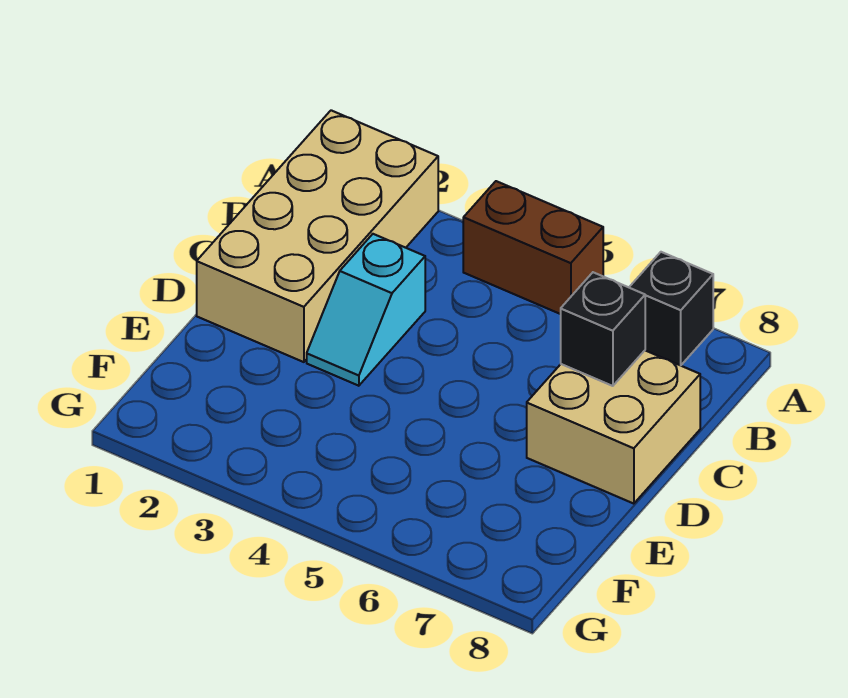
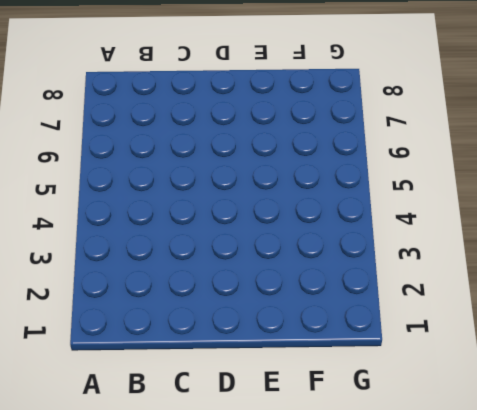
none -> tan brick A1:D2 level 1
none -> brown brick A4:A5 level 1

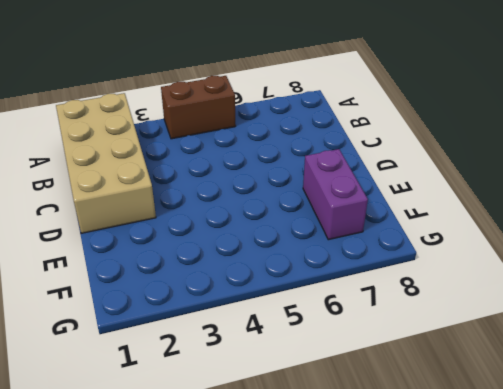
purple brick E7:F7 level 1 -> none
none -> black brick A7 level 1
none -> cyan slope C3:D3 level 1 top C

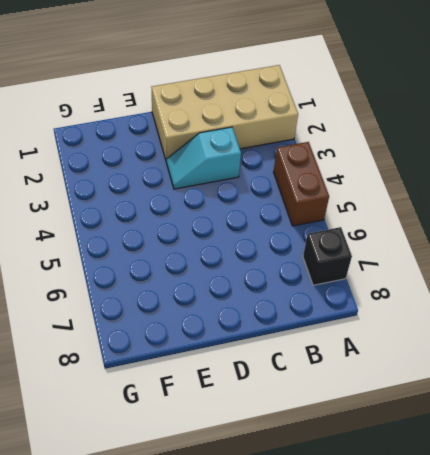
none -> tan brick C7:D8 level 1
none -> black brick C7 level 2

